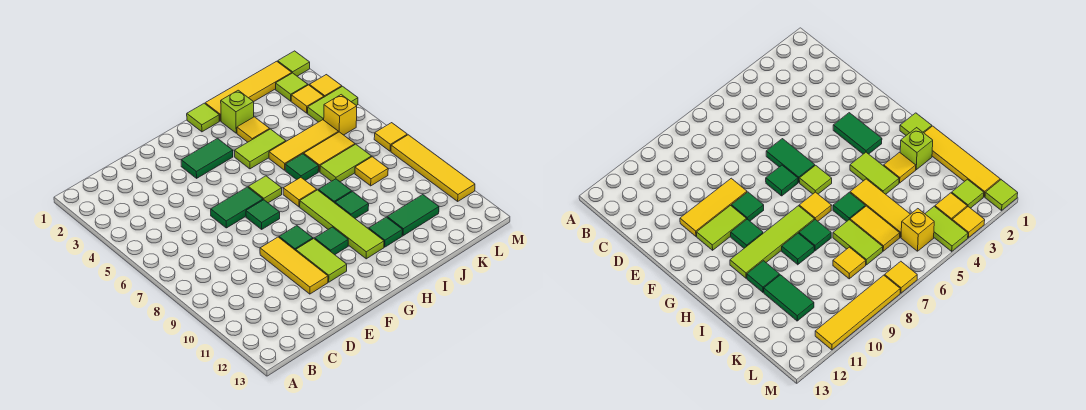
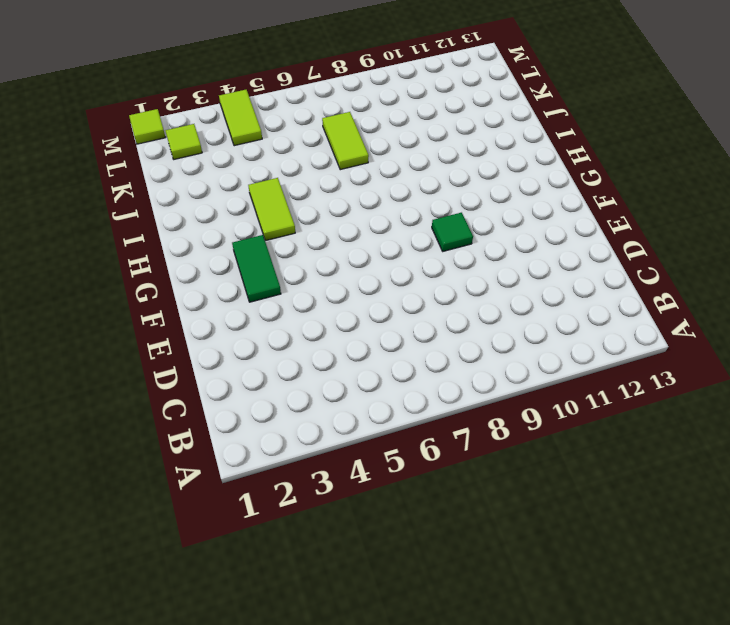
none -> green tile E6:F6 level 1
none -> yellow tile E9:E11 level 1
none -> green tile F7 level 1
none -> lime tile F10:F11 level 1

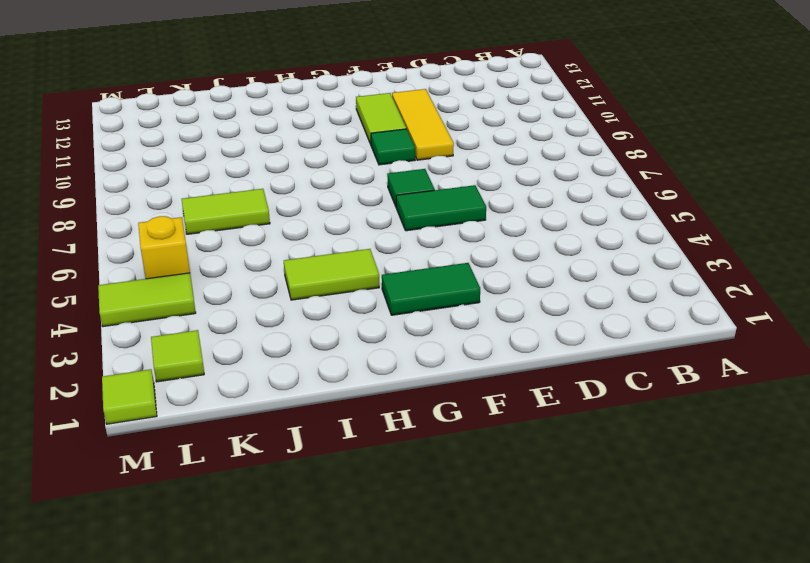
none -> lime tile G6 level 1
none -> green tile G10 level 1
none -> lime tile H1 level 1
none -> yellow tile H7 level 1

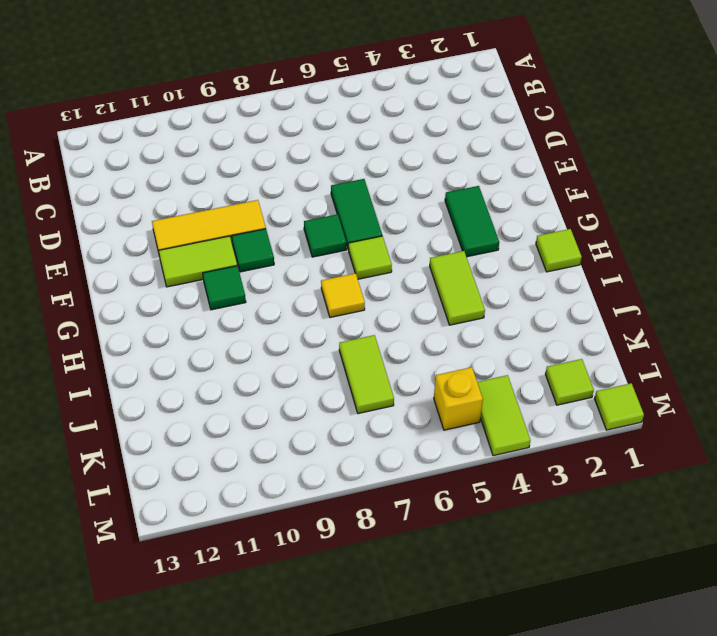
none -> lime tile H8:H11 level 1
none -> yellow tile I1:L1 level 1
none -> lime brick I2 level 1
none -> yellow tile I3 level 1

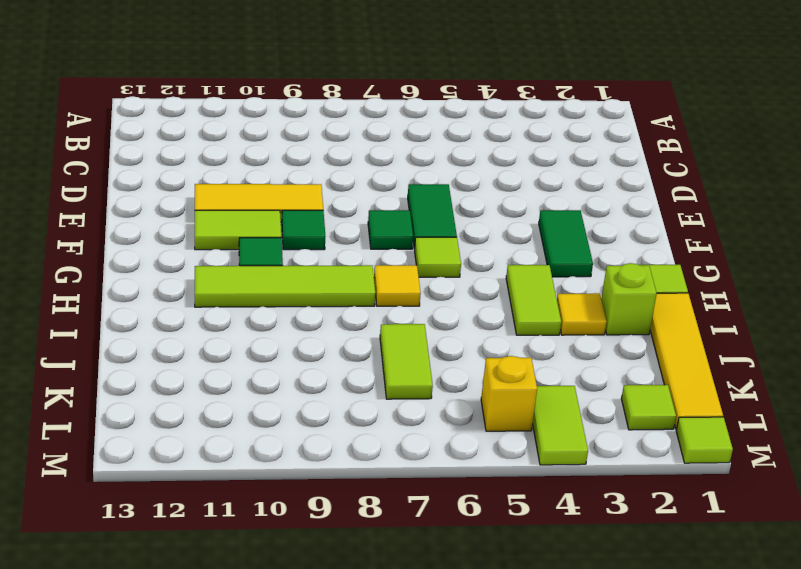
none -> yellow tile I5:K5 level 1
none -> green tile I6 level 1
none -> green tile I8 level 1
none -> green tile I9 level 1

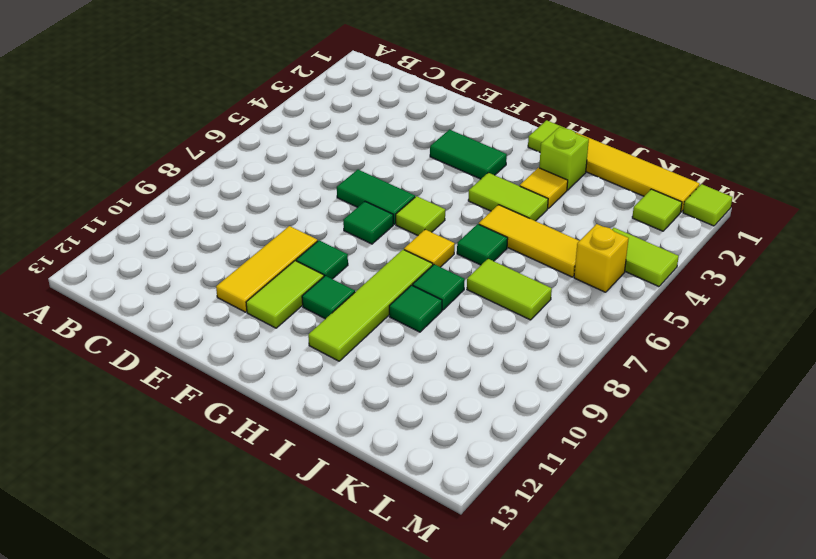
none -> green tile I11 level 1
none -> yellow tile J6:K6 level 1
none -> green tile J11:K11 level 1
none -> yellow tile K8 level 1

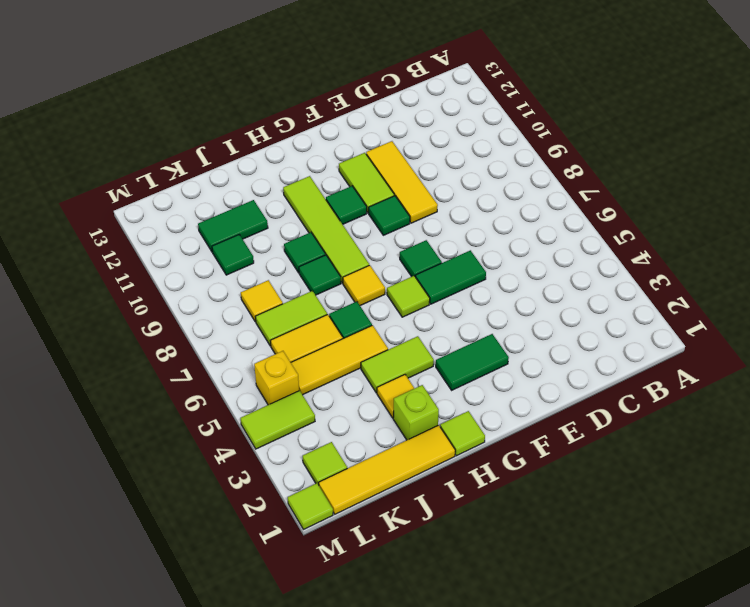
green tile K10 level 1 -> green tile I11 level 1
none -> yellow tile L3 level 1
none -> yellow tile M3 level 1
none -> yellow tile M7 level 1
none -> yellow tile M8:M11 level 1

